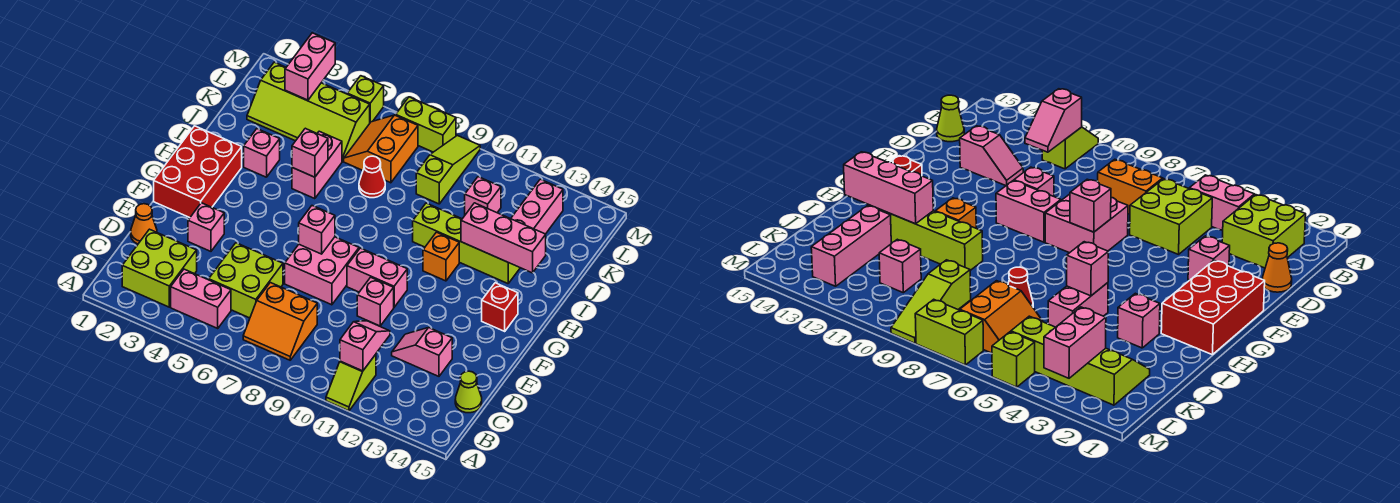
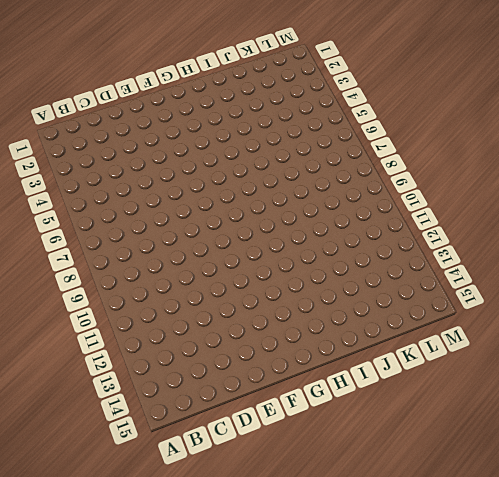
none -> lime slope A11:B11 level 1 top B
none -> lime brick B2:C3 level 1
none -> pink brick B4:B5 level 1
none -> orange slope B7:C8 level 1 top C

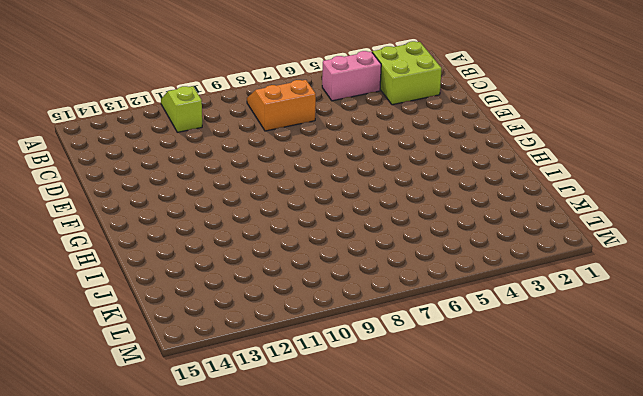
none -> lime brick C5:D6 level 1
none -> lime cone C15 level 1
none -> orange cone D1 level 1
none -> pink slope D12:D13 level 1 top 13

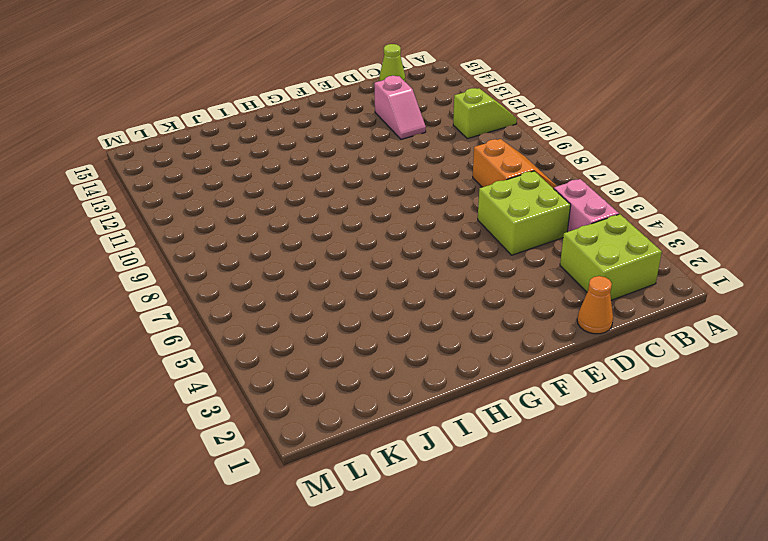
none -> pink brick E3 level 1
none -> pink brick E7:F8 level 1
none -> pink brick E10 level 1
none -> red brick F1:H2 level 1

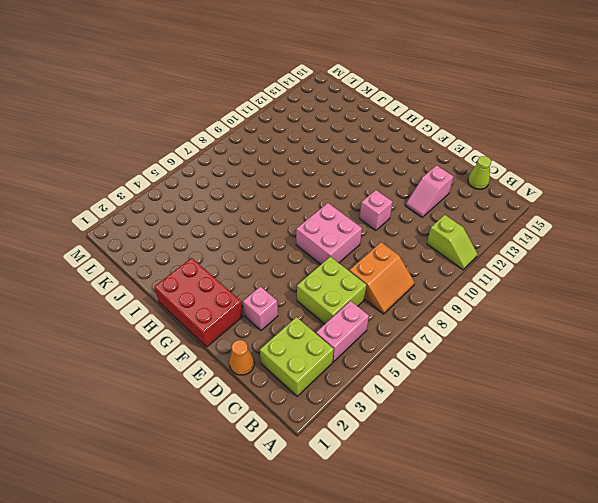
none -> pink brick F9:F10 level 1
none -> red brick G14 level 1
none -> orange brick H11 level 1
none -> pink brick I3 level 1

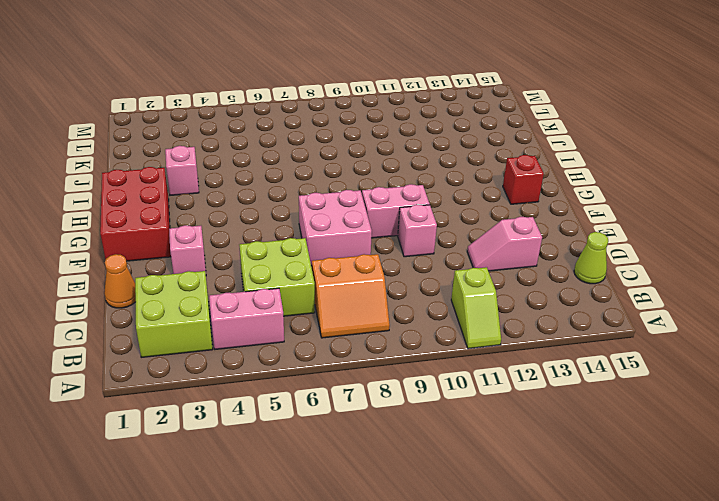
none -> orange brick H11 level 1
none -> pink brick I5:J5 level 1
none -> lime brick I10:I13 level 1
none -> red cone J7 level 1

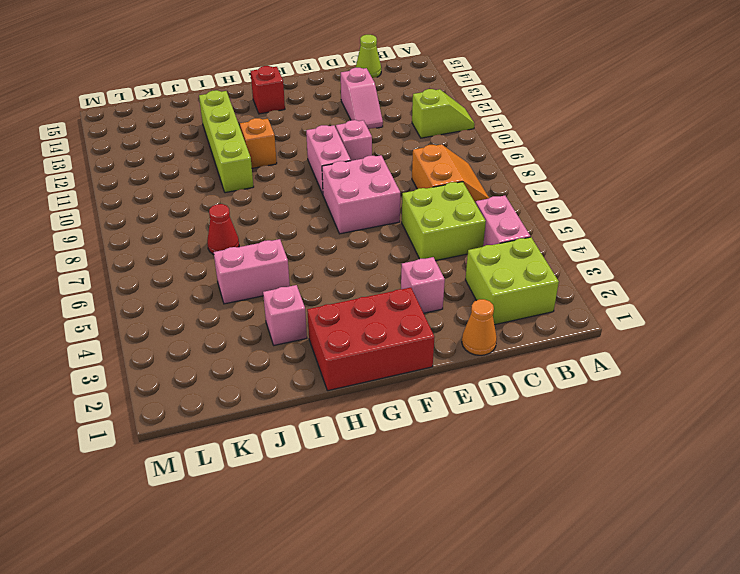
none -> pink brick J13:L13 level 1
none -> lime slope K2:L5 level 1 top L
none -> orange slope K6:L7 level 1 top 7
none -> lime slope K9:M9 level 1 top K

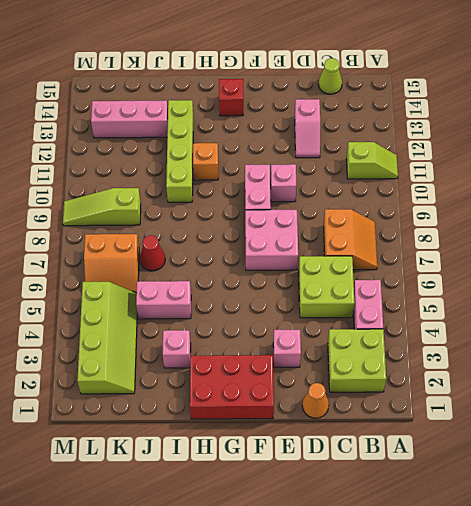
none -> pink brick K11 level 1
none -> lime brick M5 level 1
none -> lime brick M7:M8 level 1
none -> pink slope B11:C11 level 2 top B

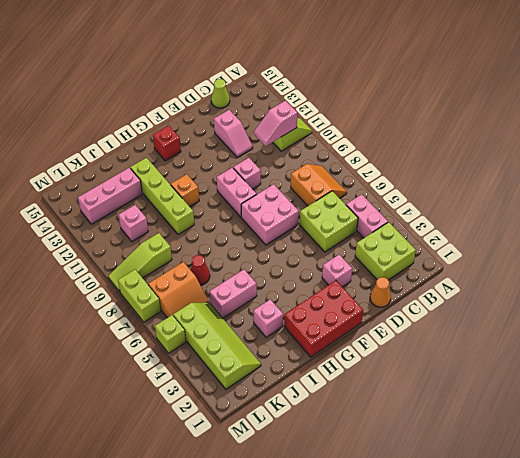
none -> pink brick F7 level 2
none -> pink brick I5 level 2
none -> pink brick I12:I14 level 2
none -> pink brick L3:M3 level 2

